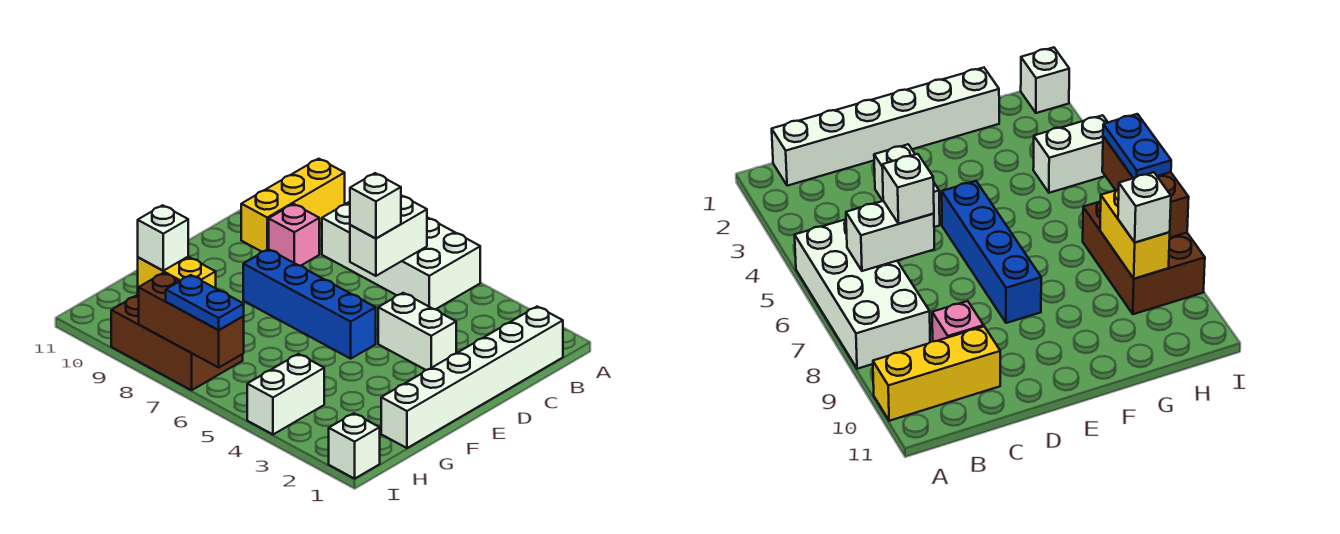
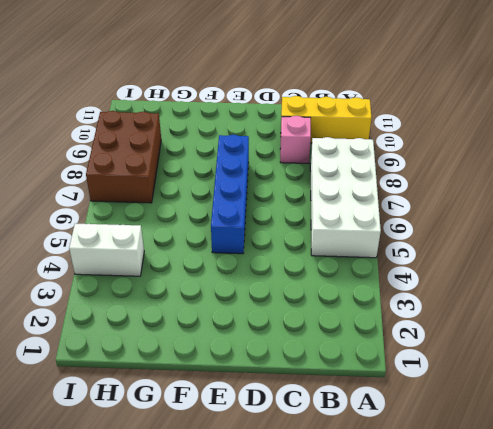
none -> white brick B1:G1 level 1
none -> white brick D3:D4 level 1
none -> white brick I1 level 1

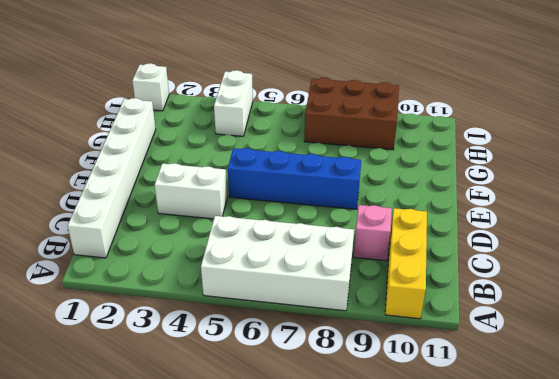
none -> white brick B6:C6 level 2
none -> yellow brick H8:H9 level 2
none -> brown brick I6:I8 level 2

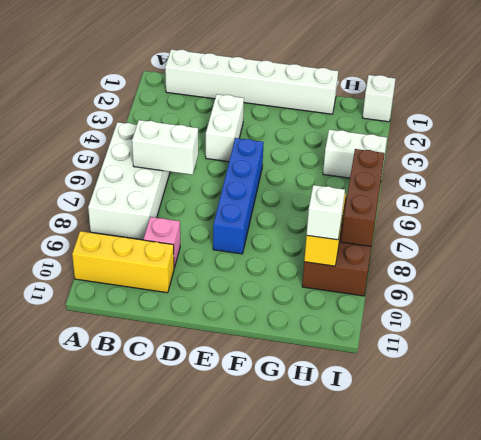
none -> white brick C6 level 3
none -> blue plate I6:I7 level 3

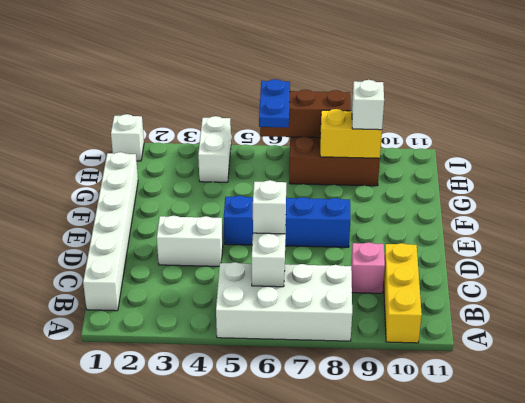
blue plate H6:I6 level 3 -> blue plate I6:I7 level 3

